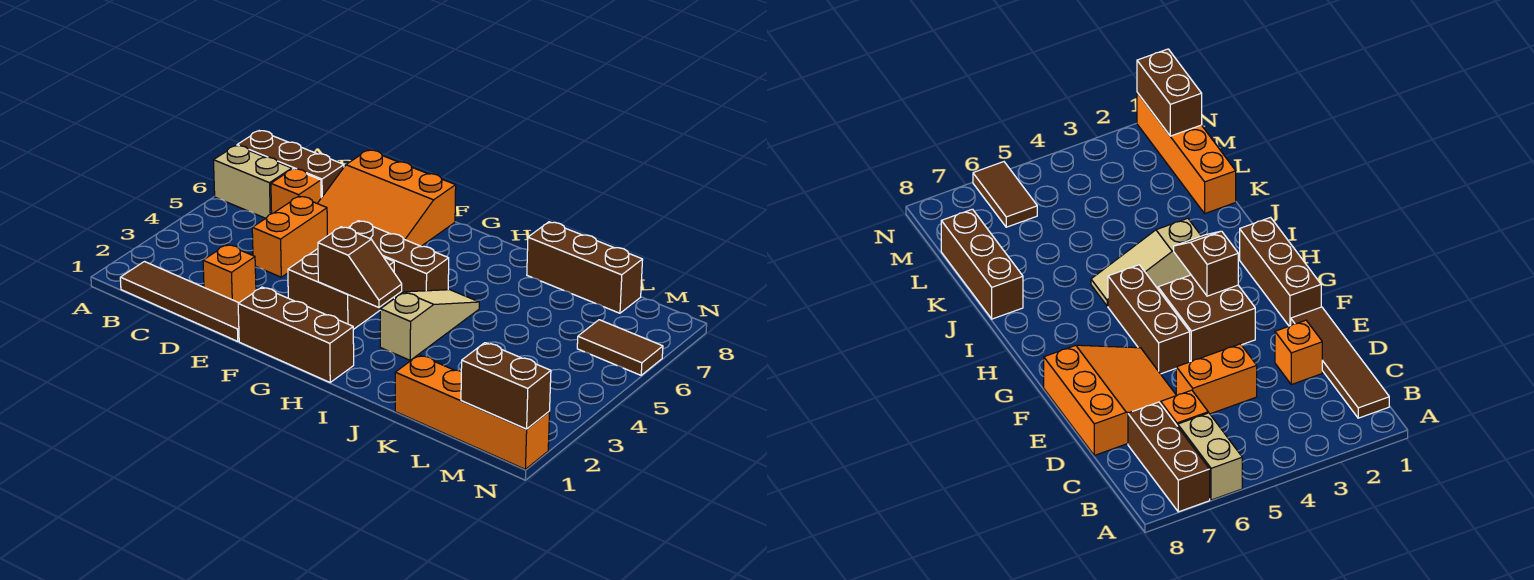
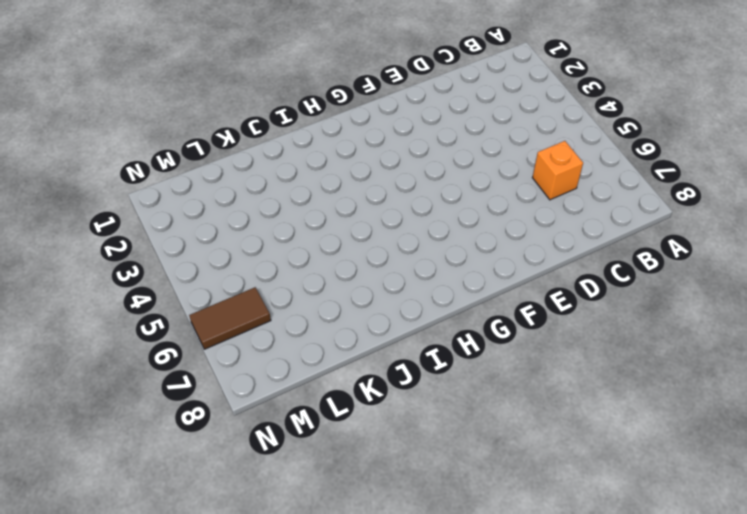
none -> tan brick A6:B6 level 1
none -> brown brick A7:C7 level 1
none -> brown tile B1:E1 level 1

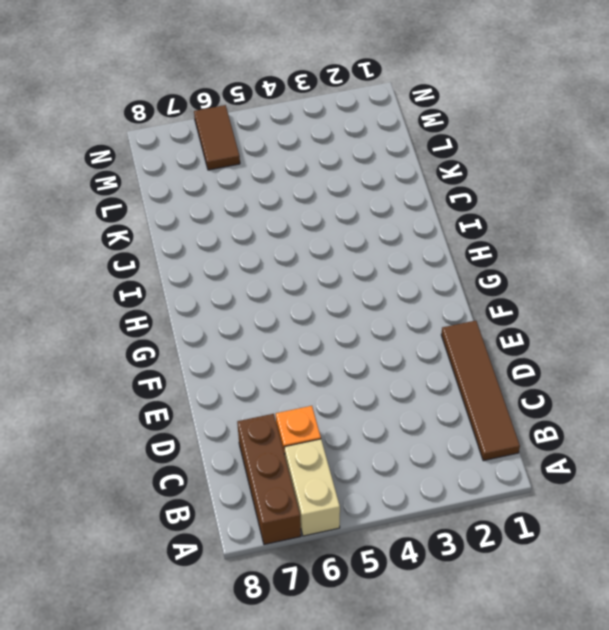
none -> orange brick D2 level 1
none -> orange brick D4:D5 level 1
none -> orange slope D6:F8 level 1 top 8

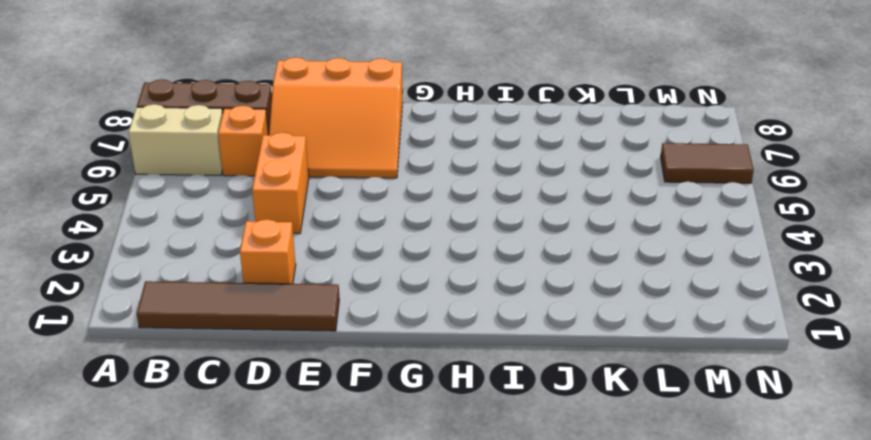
none -> brown brick F1:H1 level 1
none -> brown brick F3:G4 level 1
none -> brown brick F5:H5 level 1

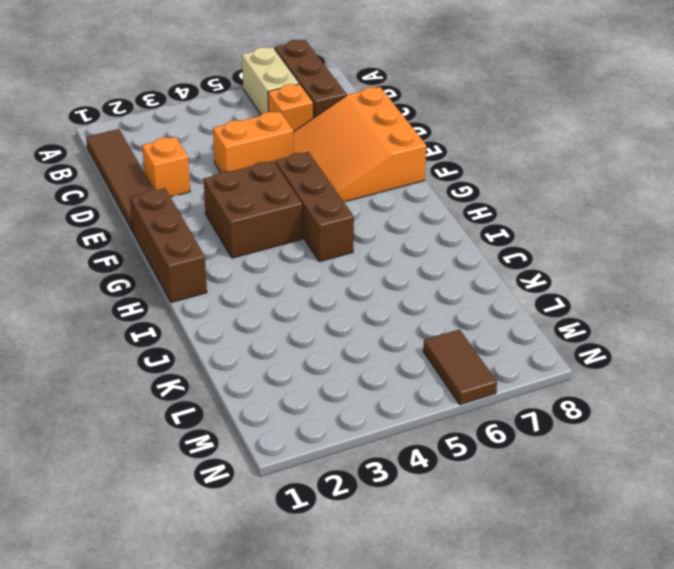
none -> tan slope I3:I5 level 1 top 3
none -> brown brick J8:L8 level 1
none -> orange brick K1:N1 level 1

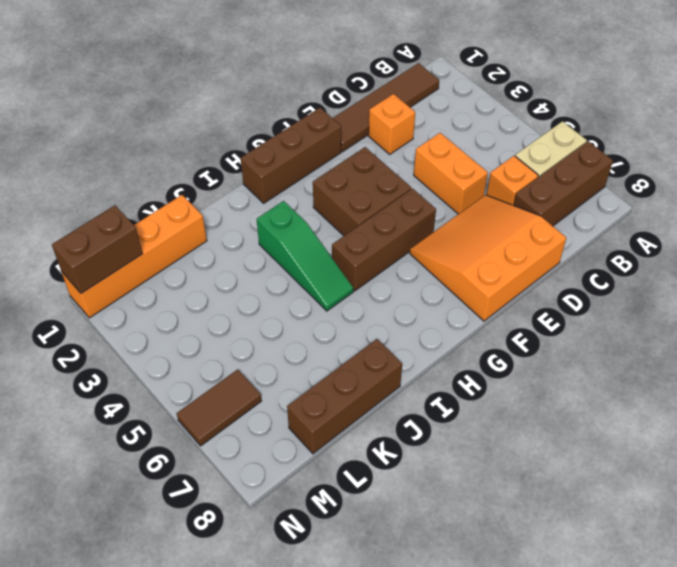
green slope I3:I5 level 1 top 3 -> tan slope I3:I5 level 1 top 3
none -> brown slope G3:H3 level 2 top G

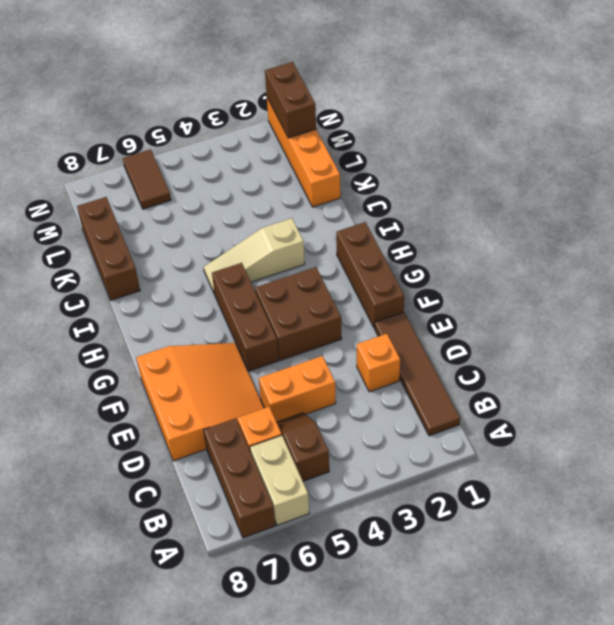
brown slope B5:C5 level 1 top B -> brown slope G3:H3 level 2 top G

